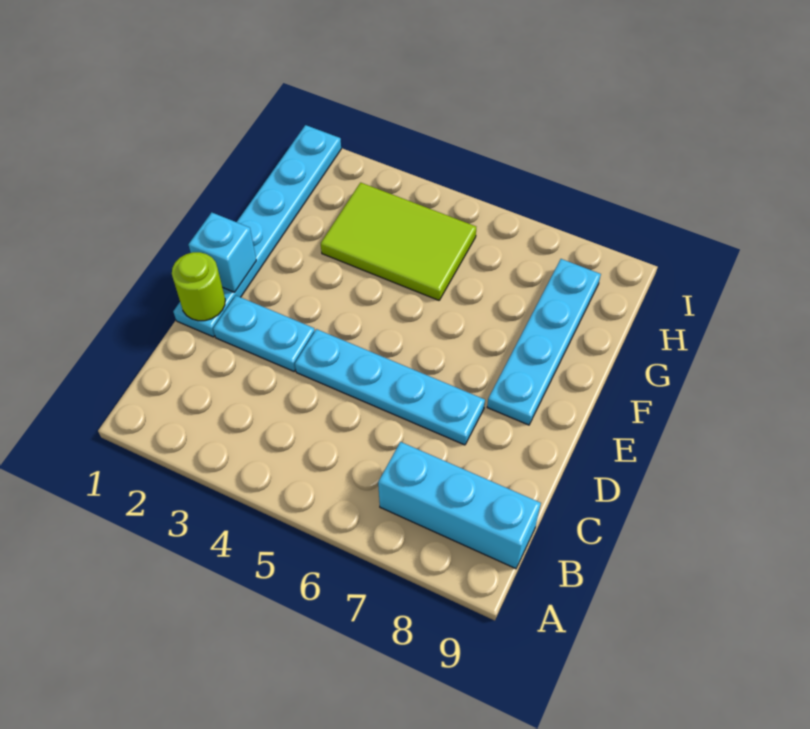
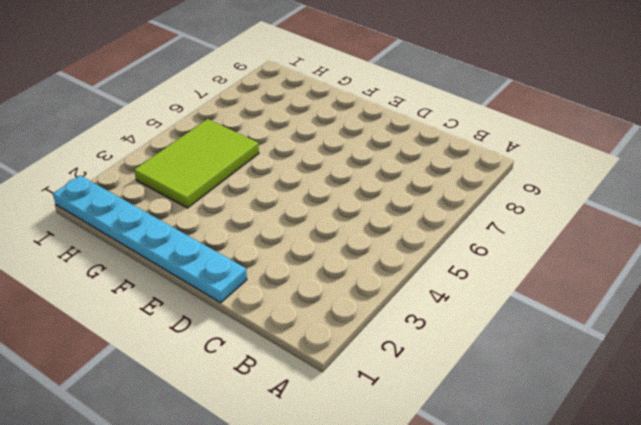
none -> cyan brick B7:B9 level 1
none -> cyan plate D2:D3 level 1

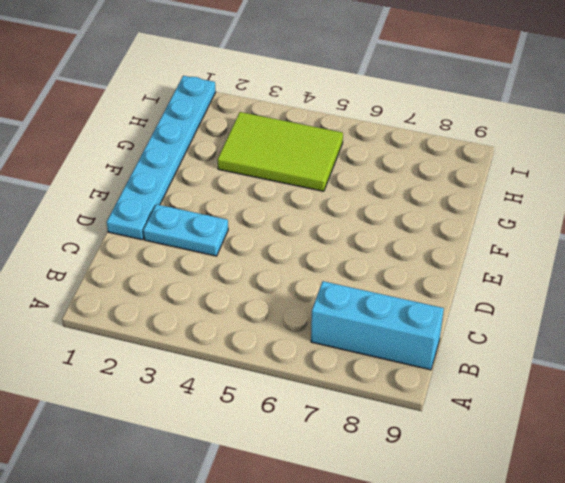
none -> cyan plate D4:D7 level 1
none -> cyan plate E8:H8 level 1

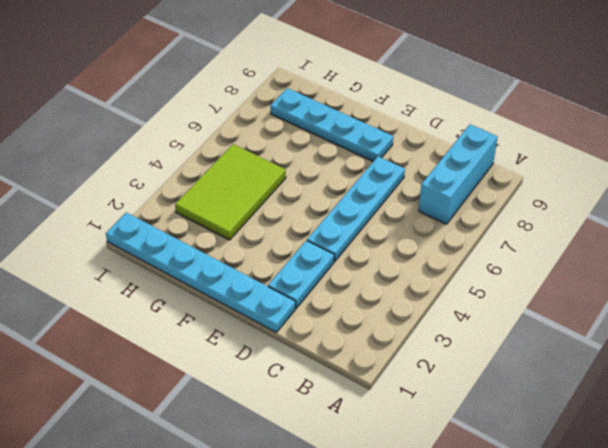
none -> lime round brick D1 level 2
none -> cyan brick E1 level 2

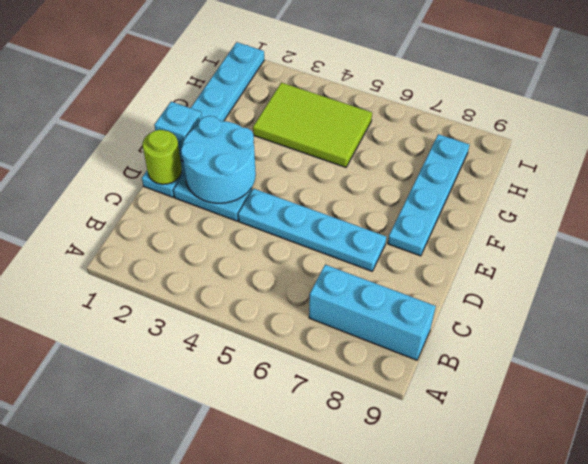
cyan round brick D2:E3 level 2 -> none

